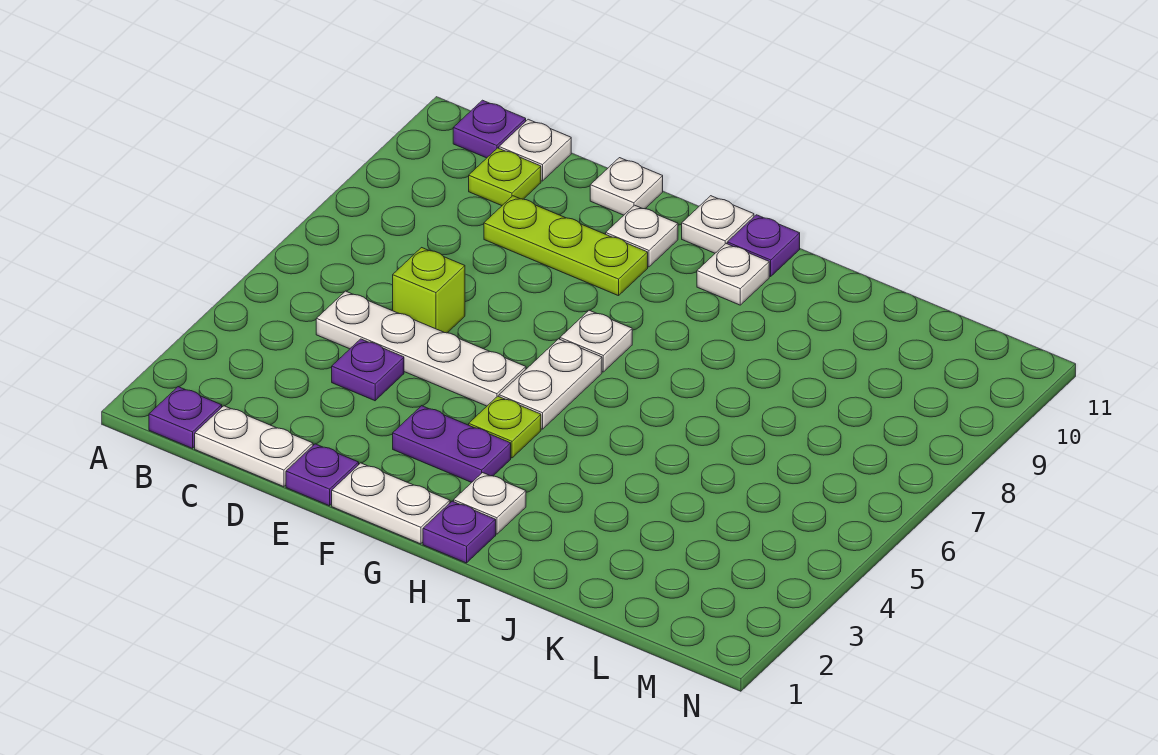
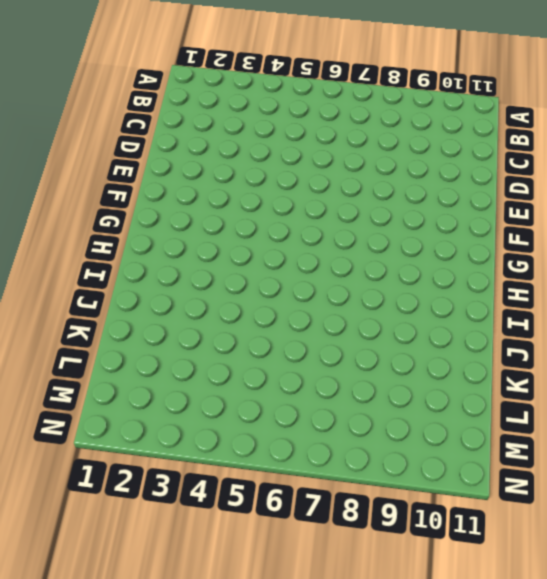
none -> purple plate B1 level 1
none -> purple plate B11 level 1
none -> white plate C1:D1 level 1

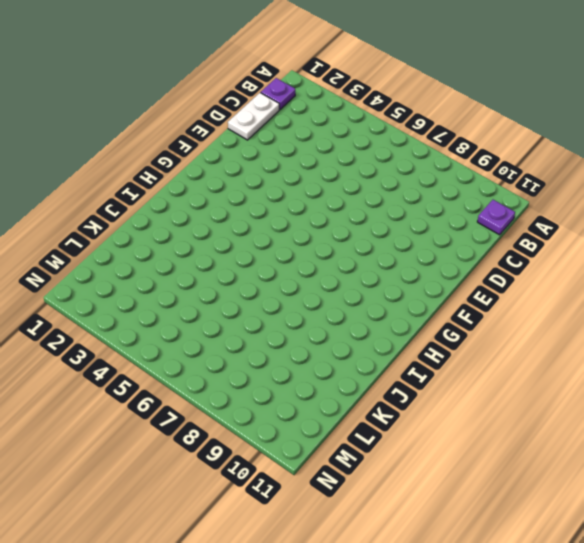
none -> white plate C5:F5 level 1
none -> lime plate C10 level 1
none -> white plate C11 level 1

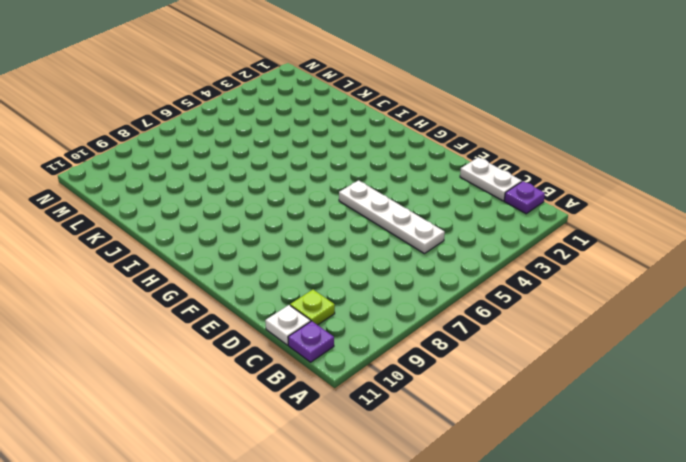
none -> purple plate D4 level 1
none -> lime brick D6 level 1
none -> lime plate D9:F9 level 1

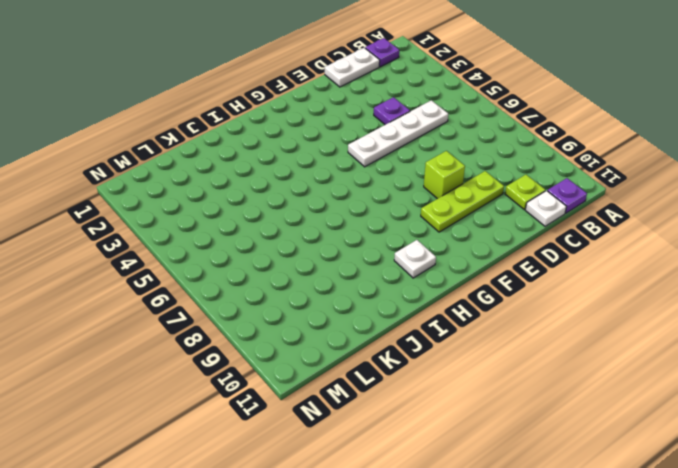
lime brick E8 level 1 -> lime brick D6 level 1
none -> purple plate E1 level 1
none -> white plate E11 level 1
none -> white plate F1:G1 level 1

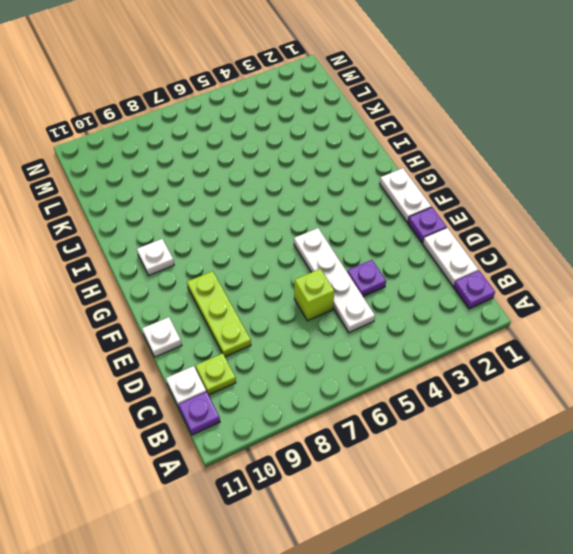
none -> purple plate F3:G3 level 1
none -> white plate F10 level 1
none -> lime plate G4 level 1

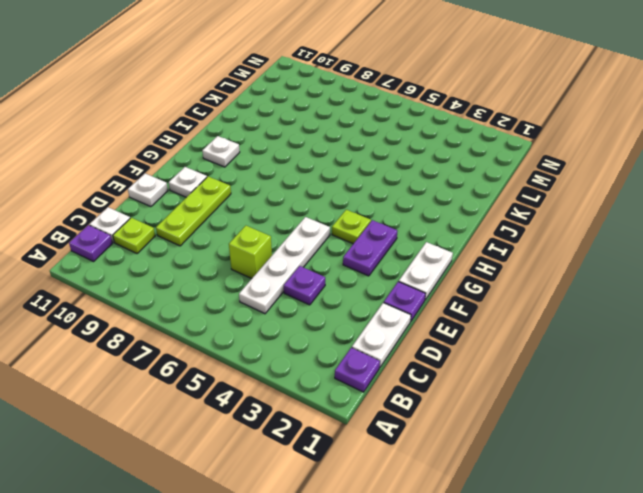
none -> white plate G5:G6 level 1
none -> white plate G7 level 1
none -> white plate G11 level 1

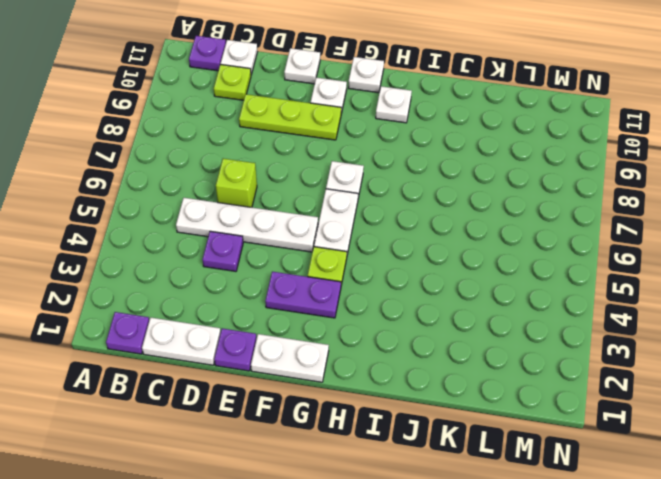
none -> purple plate H1 level 1
none -> white plate H2 level 1
none -> purple plate H11 level 1

